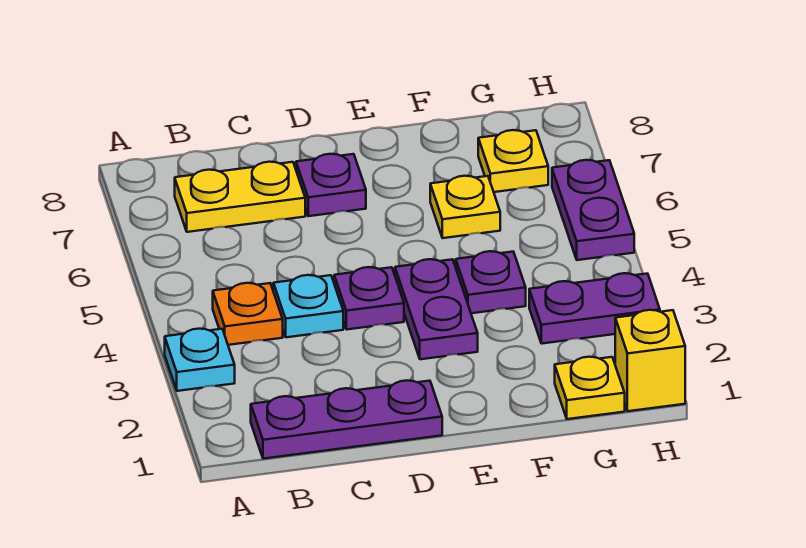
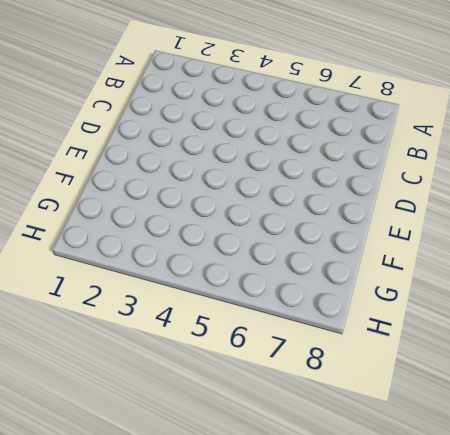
none -> cyan plate A3 level 1
none -> purple plate B1:D1 level 1
none -> orange plate B4 level 1

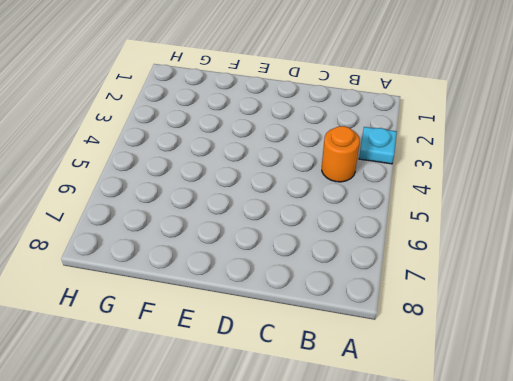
orange round brick B4 level 1 -> orange plate B4 level 1
none -> purple plate B1:D1 level 1
none -> yellow plate B7:C7 level 1
none -> cyan plate C4 level 1

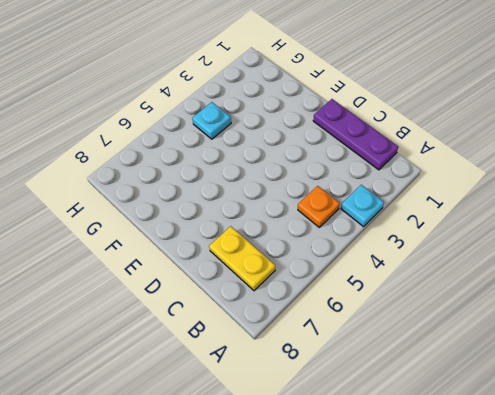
cyan plate G4 level 1 -> cyan plate C4 level 1
none -> purple plate D4 level 1
none -> purple plate D7 level 1
none -> purple plate E3:E4 level 1

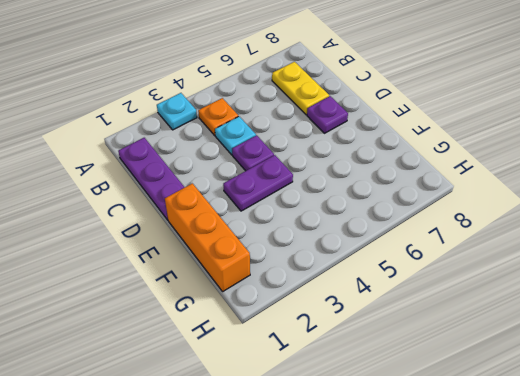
orange brick E1:G1 level 1 -> yellow plate G1 level 1
none -> purple plate F4 level 1
none -> yellow plate F6 level 1
none -> purple plate G3:H3 level 1

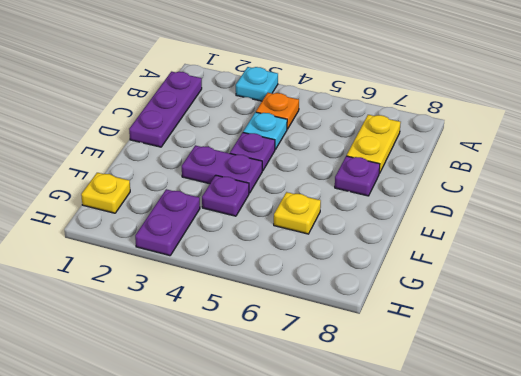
none -> yellow plate G7 level 1
none -> yellow brick H1 level 1
none -> purple plate H5:H6 level 1

